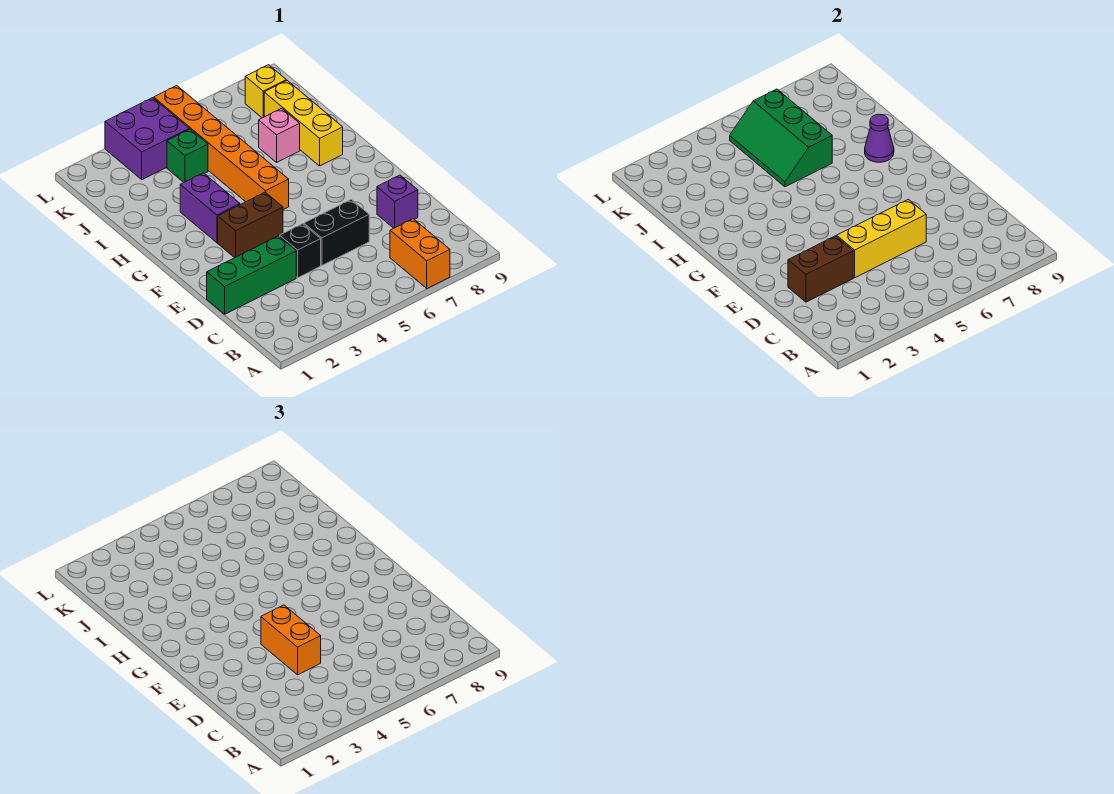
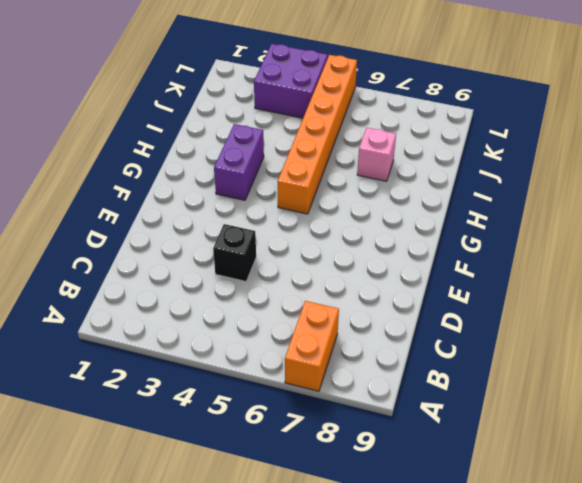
none -> green brick D1:D3 level 1
none -> black brick D5:D6 level 1
none -> purple brick D8 level 1

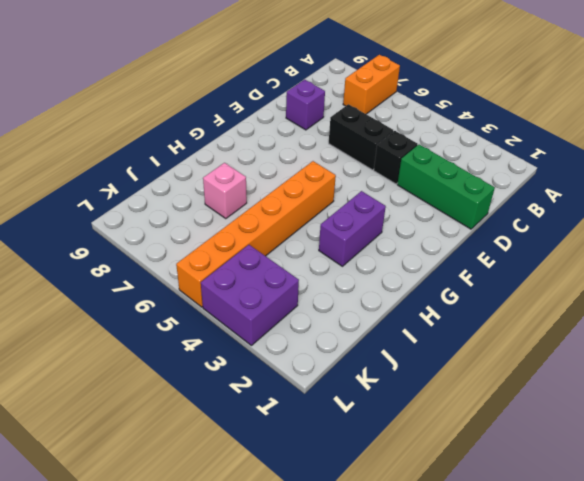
none -> brown brick F3:F4 level 1
none -> yellow brick H8:J8 level 1
none -> green brick J4 level 1

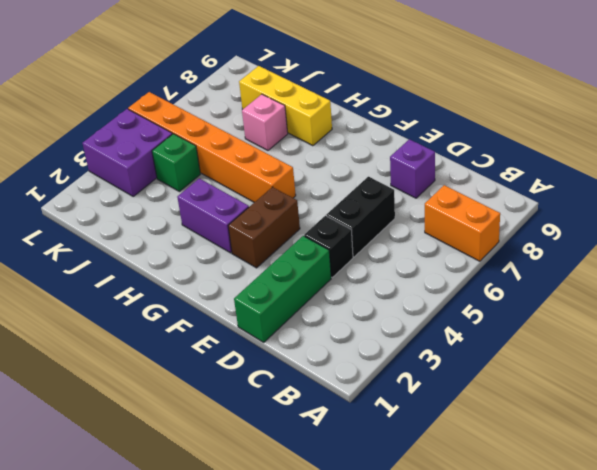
none -> yellow brick K8 level 1
none -> brown brick D2:D3 level 2
none -> yellow brick D4:D6 level 2

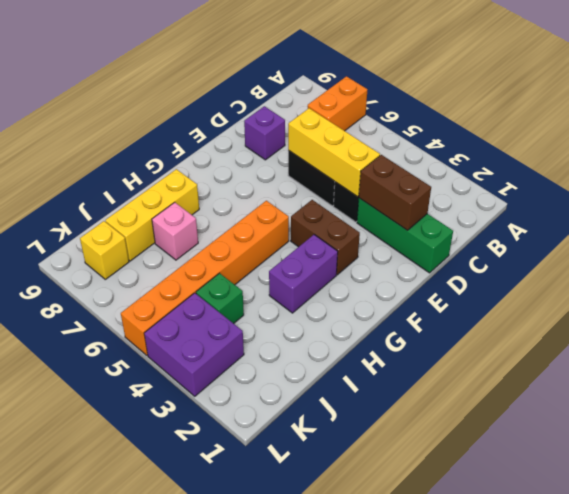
none -> purple cone H8 level 2
none -> green slope I5:K6 level 2 top 6
none -> orange brick D4:E4 level 3

